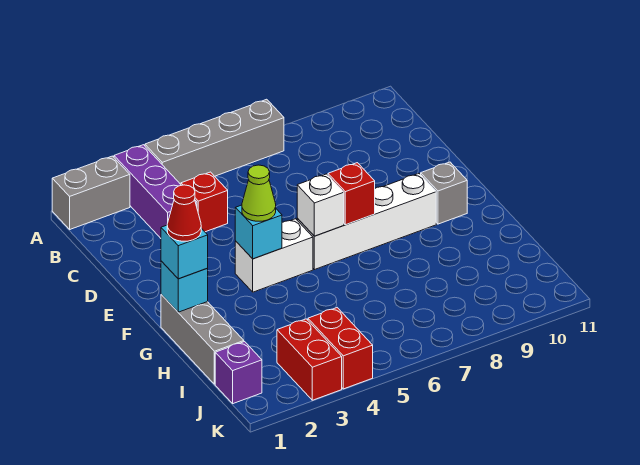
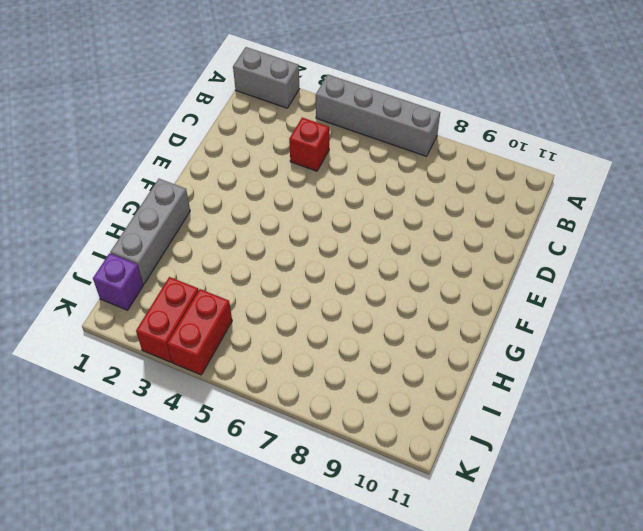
none -> purple brick A3:C3 level 1
none -> white brick F4:F5 level 1
none -> white brick F6:F9 level 1

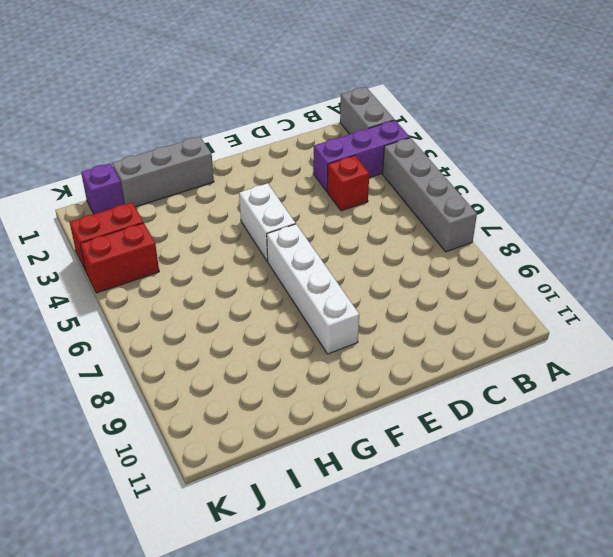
none -> grey brick F10 level 1
none -> cyan brick F4 level 2
none -> white brick F6 level 2

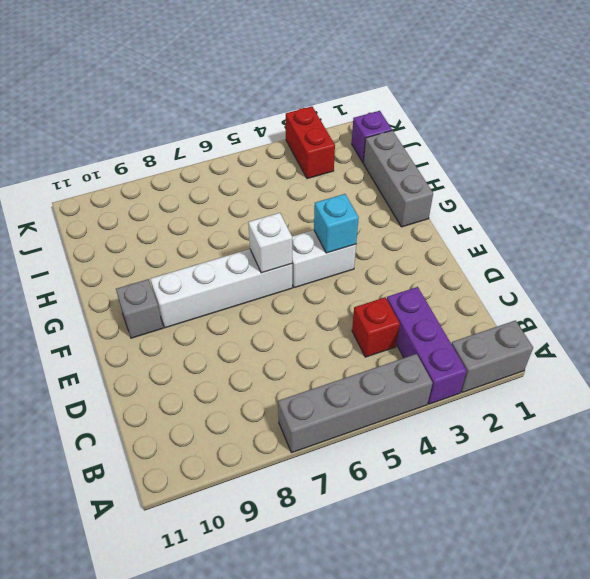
none -> red brick J4:K4 level 1
none -> red brick F7 level 2
none -> cyan brick G1 level 2

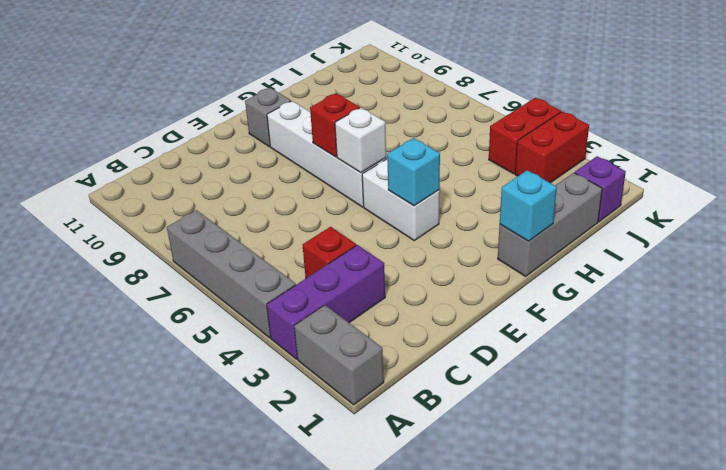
none -> lime cone F4 level 3
none -> cyan brick G1 level 3
none -> red cone G1 level 4

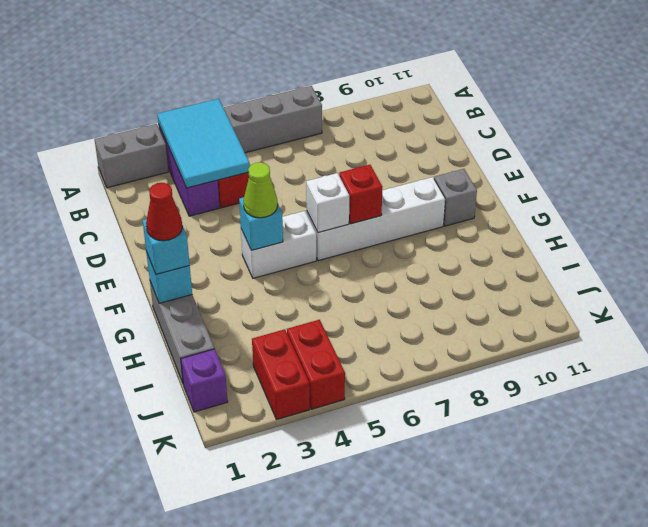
cyan tile A3:C4 level 2 -> none

